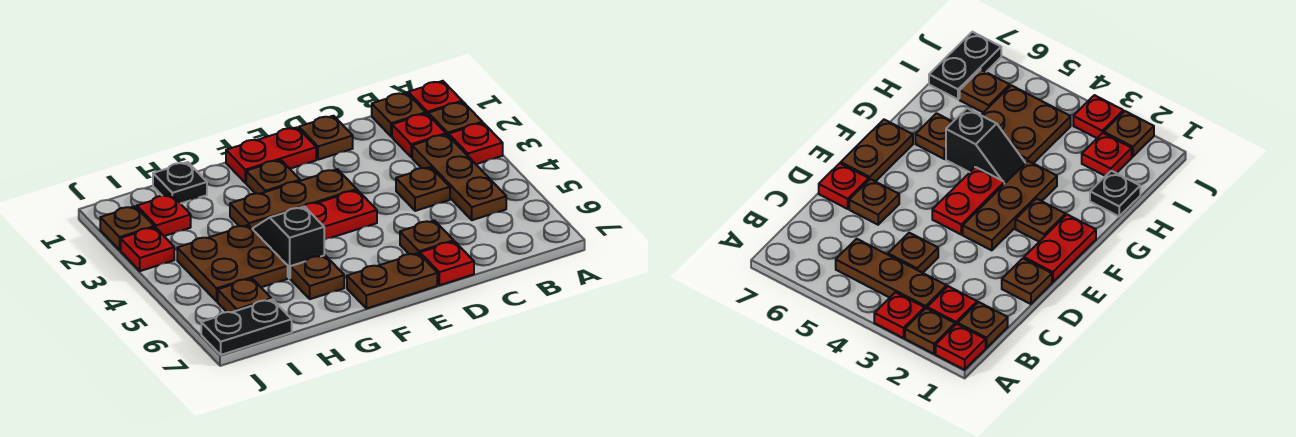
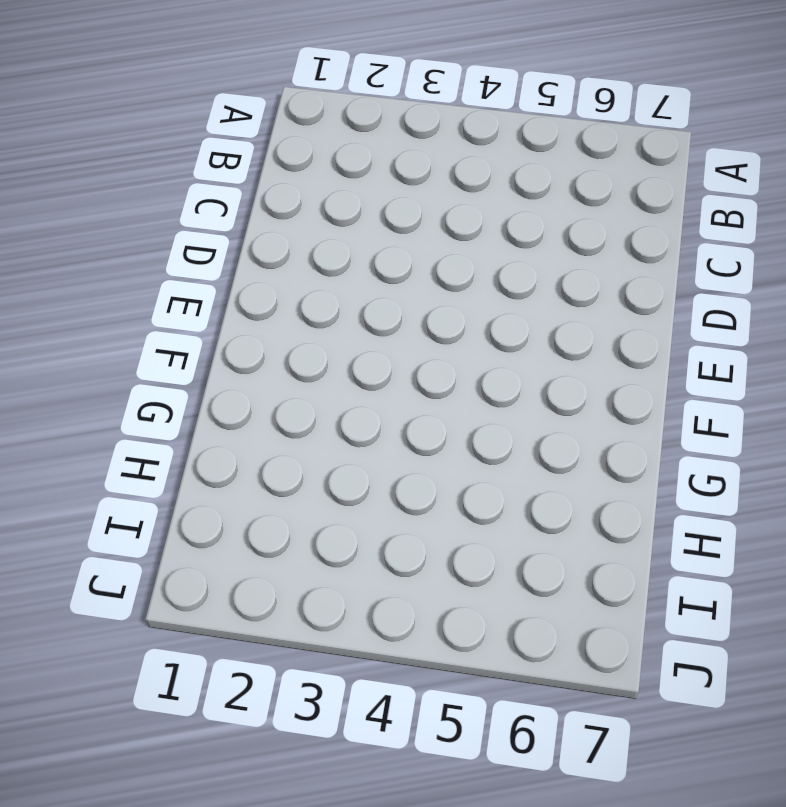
none -> red plate A1 level 1
none -> brown plate A2 level 1
none -> red plate A3 level 1

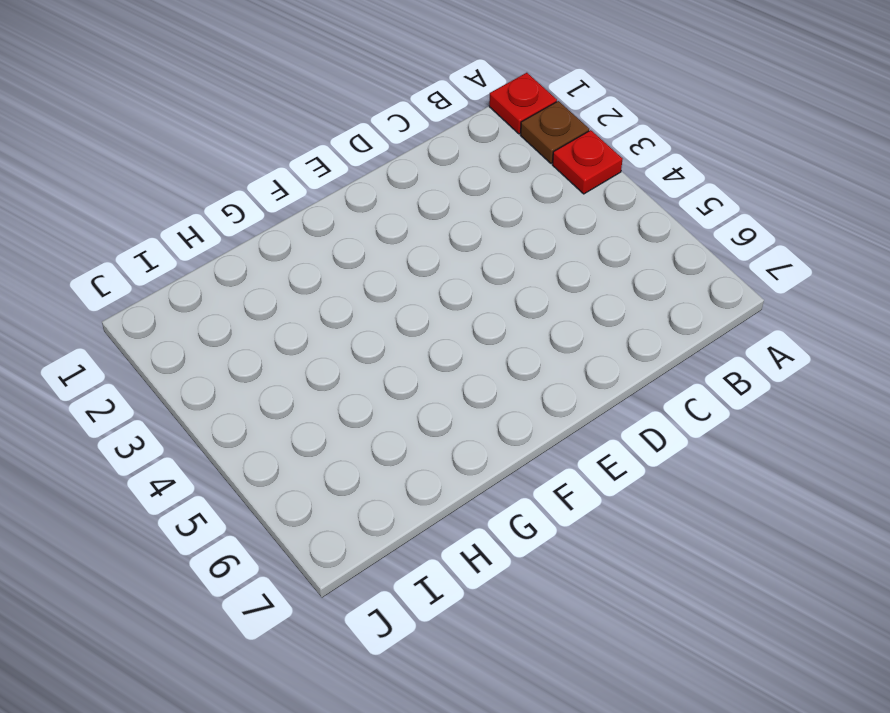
none -> brown plate B1 level 1
none -> red plate B2 level 1
none -> brown plate B3:B5 level 1

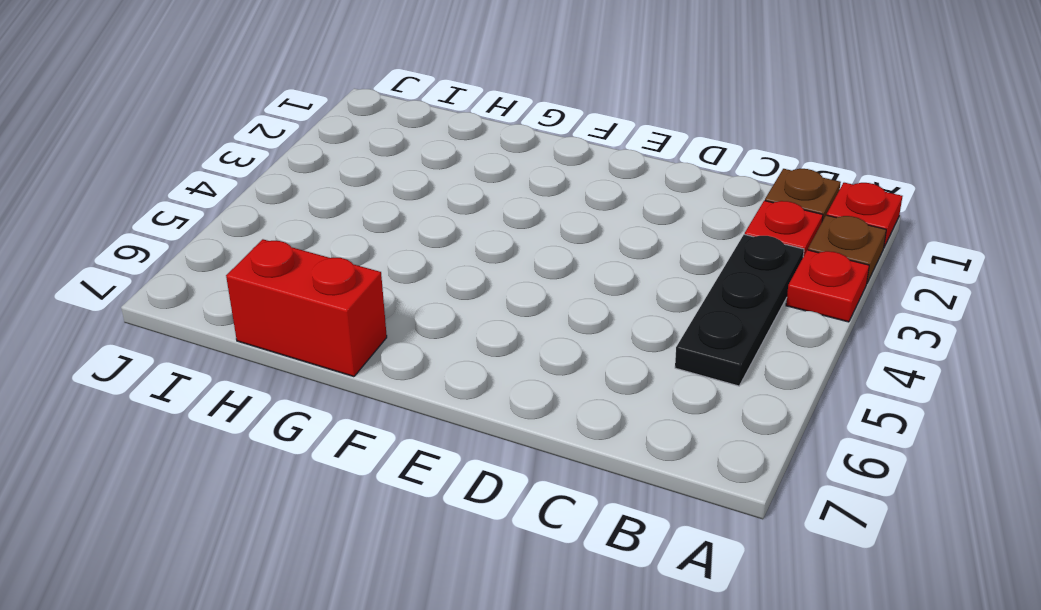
black plate B3:B5 level 1 -> brown plate B3:B5 level 1
red brick G7:H7 level 1 -> none
none -> brown plate C4 level 1
none -> brown plate D1 level 1
none -> brown plate D6 level 1

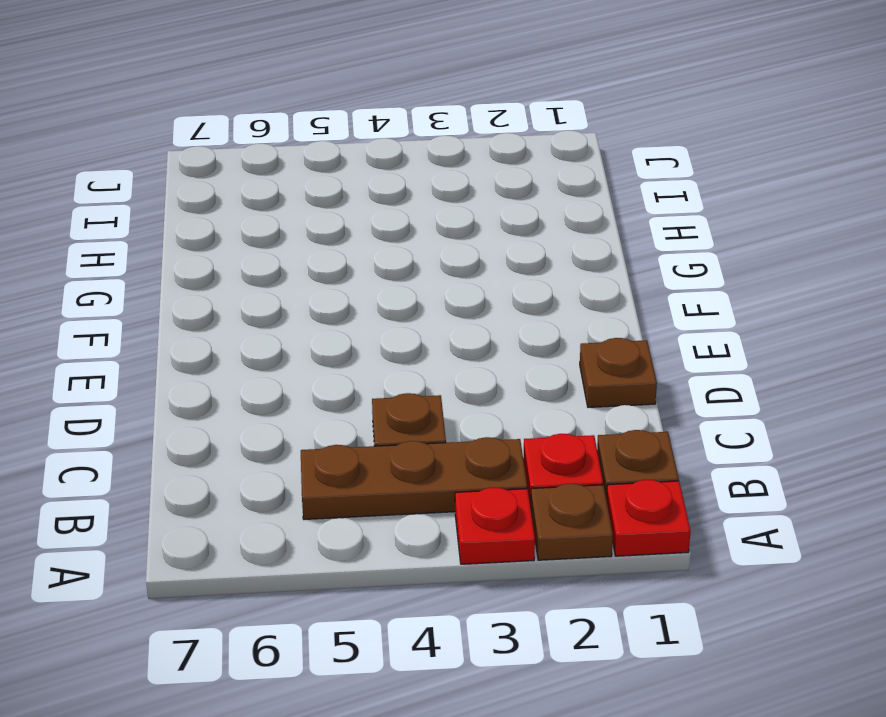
none -> brown plate D6 level 1
none -> red plate D7 level 1
none -> red plate E1:F1 level 1

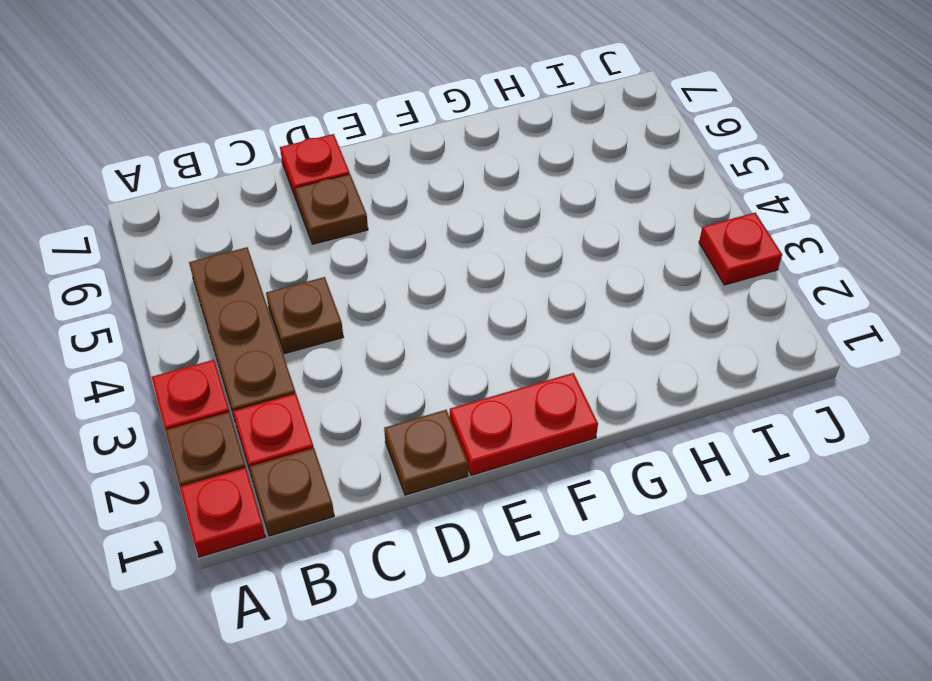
none -> brown plate E3:G3 level 1
none -> red plate E4:F4 level 1
none -> brown plate E7:F7 level 1

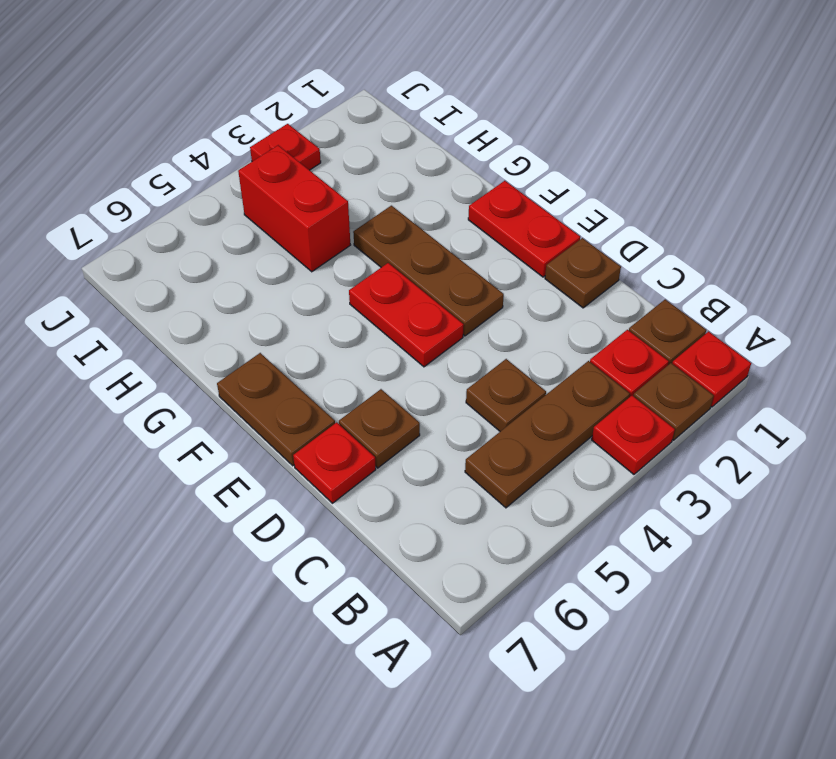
red brick H4:I4 level 1 -> brown plate H4:I5 level 1
none -> brown plate F2 level 1
none -> black slope G4:G5 level 1 top 5
none -> brown plate G6 level 1

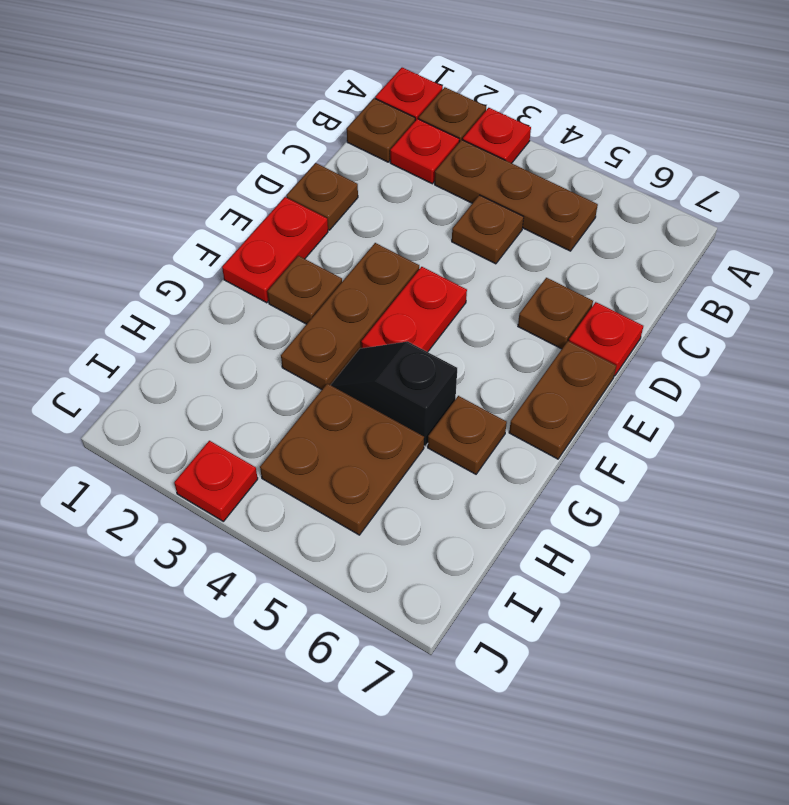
none -> black plate H1 level 1
none -> red plate I2 level 1
none -> brown plate I6 level 1

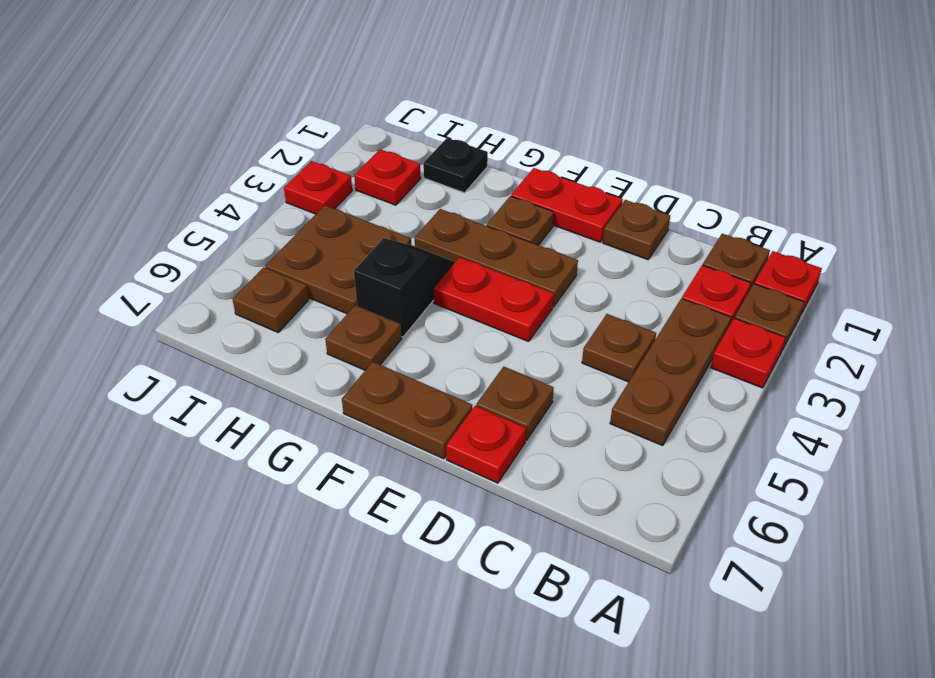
none -> black plate I7:J7 level 1
none -> brown plate J2 level 1

